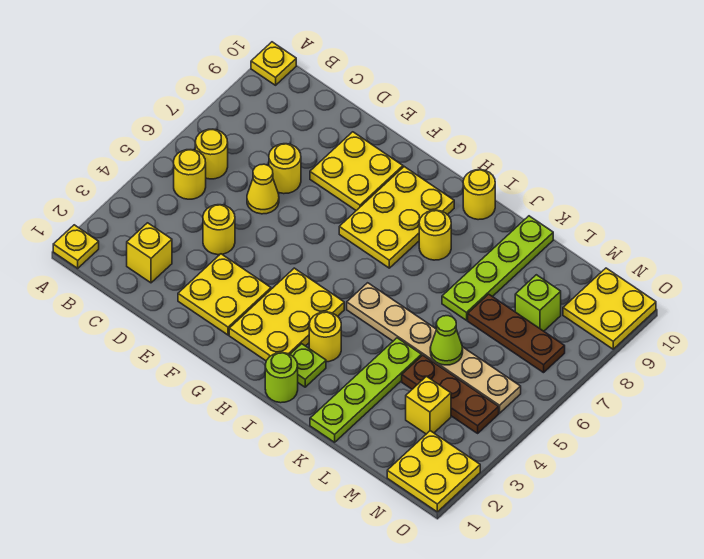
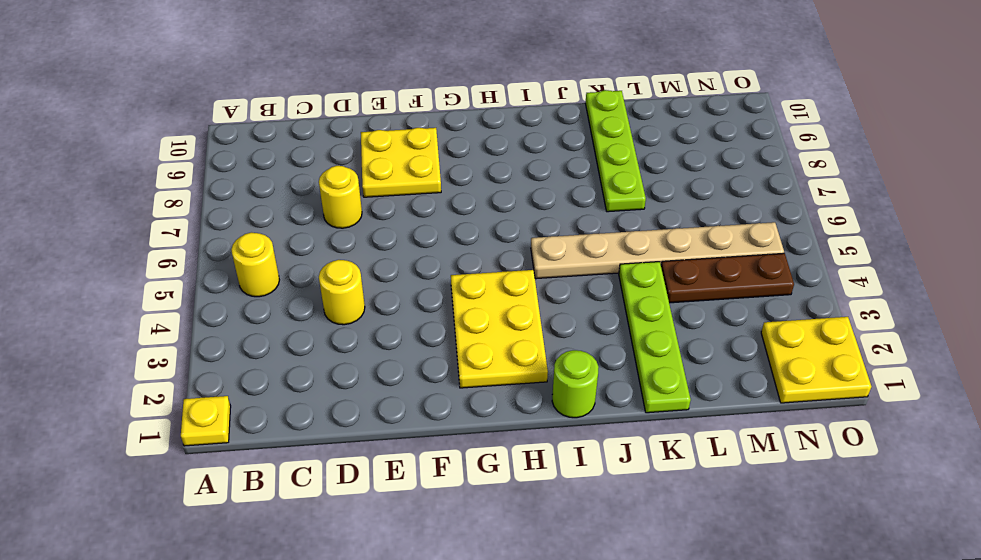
none -> yellow plate A10 level 1
none -> yellow round brick B6 level 1
none -> yellow brick C2 level 1

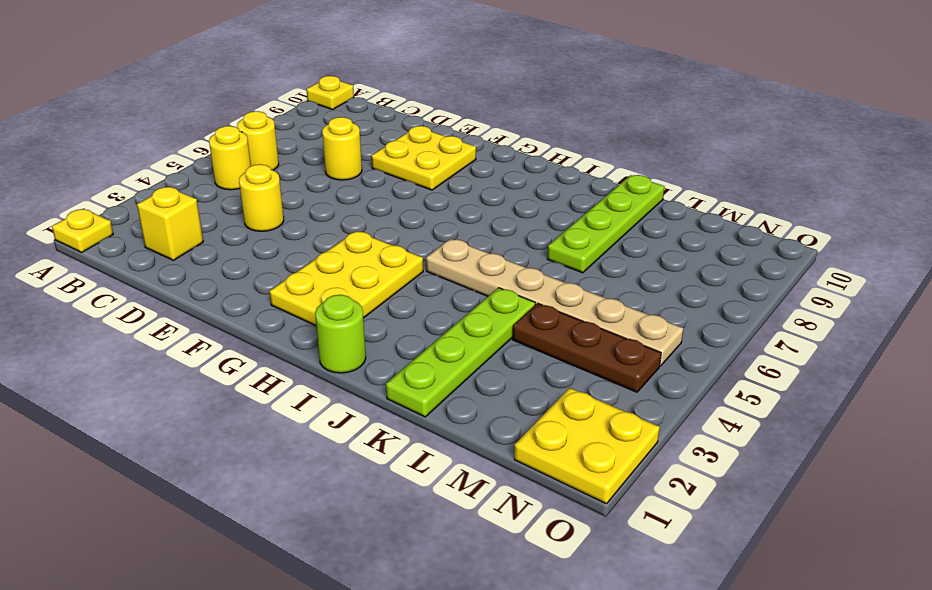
none -> yellow cone D6 level 1
none -> yellow plate E2:F3 level 1
none -> yellow plate G7:H9 level 1

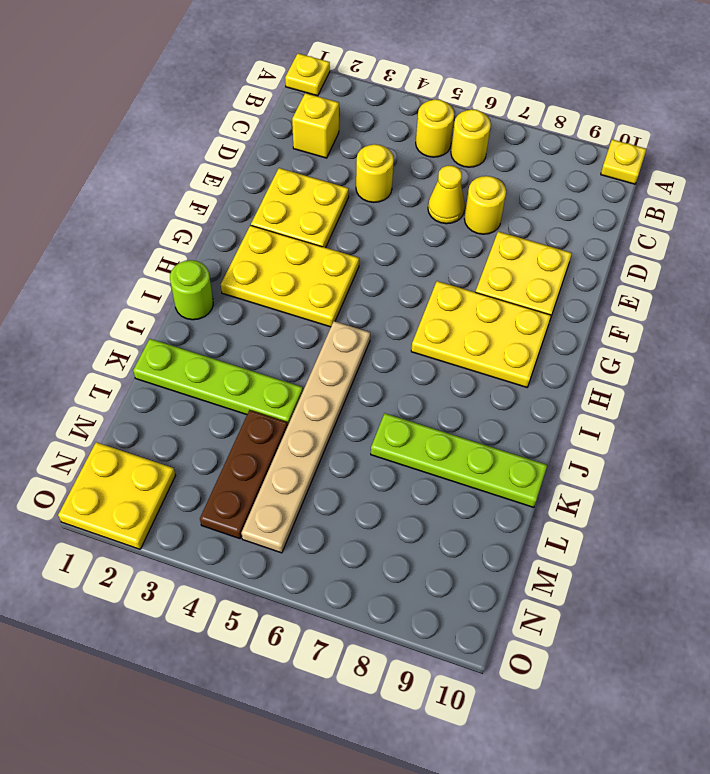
none -> lime plate I2 level 1
none -> yellow round brick I3 level 1
none -> yellow round brick I8 level 1

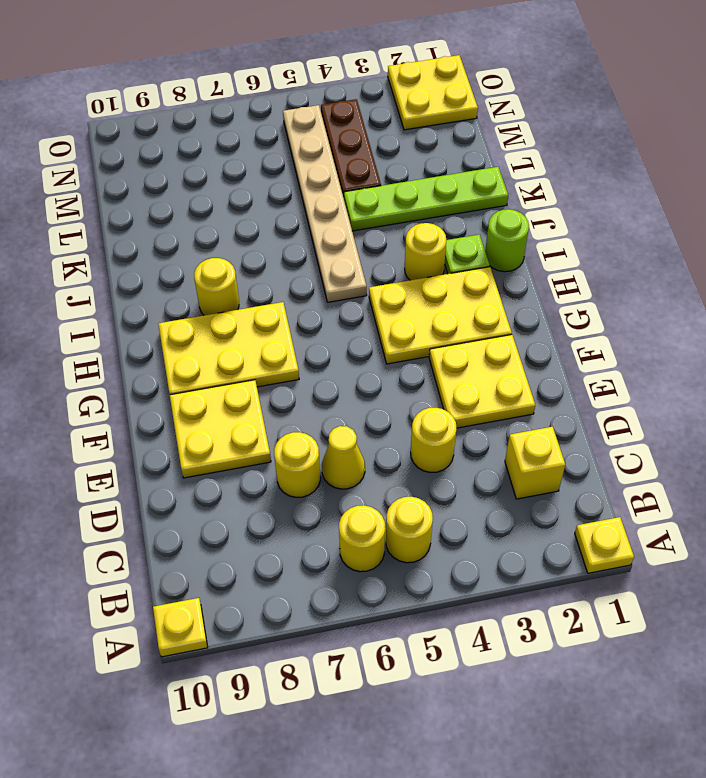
none -> yellow round brick I10 level 1
none -> lime plate K7:K10 level 1
none -> brown plate L7:N7 level 1

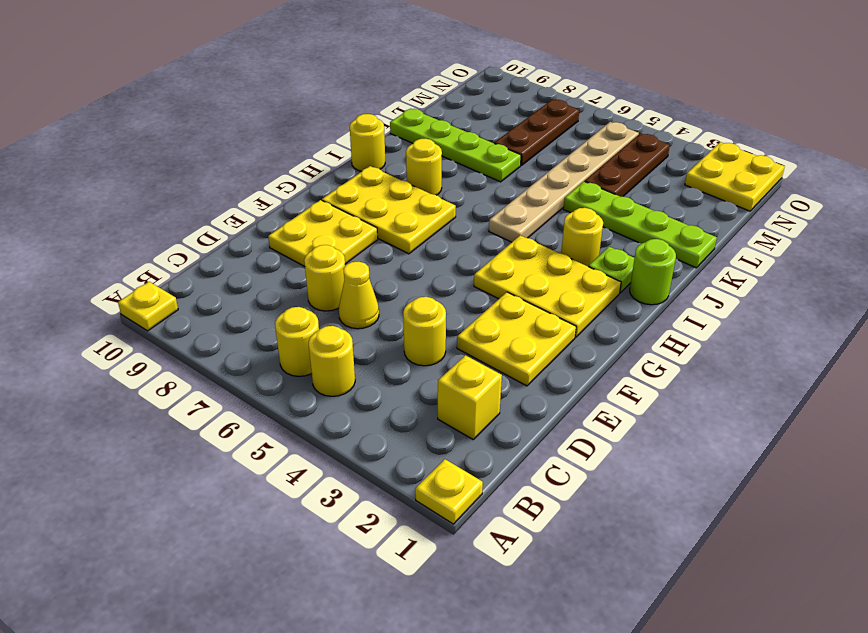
none -> yellow brick M3 level 1
none -> lime brick M8 level 1
none -> yellow plate N9:O10 level 1

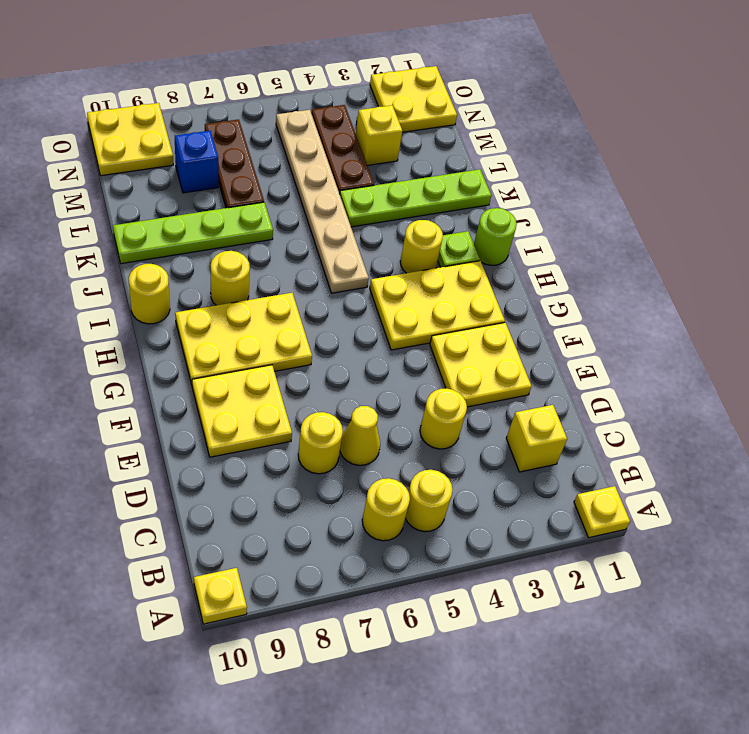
blue brick M8 level 1 -> lime brick M8 level 1
none -> lime cone L5 level 2

